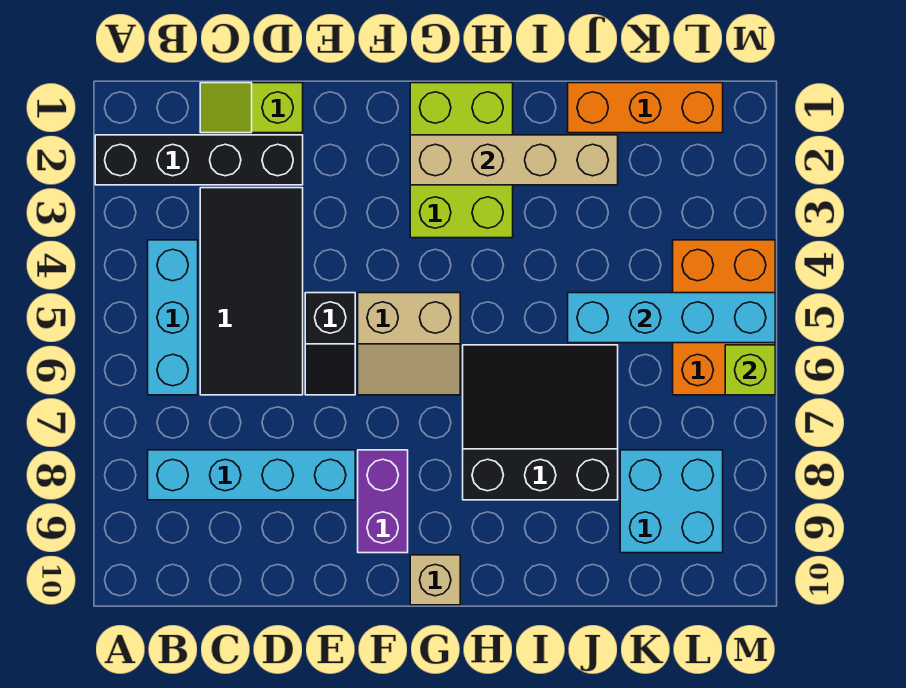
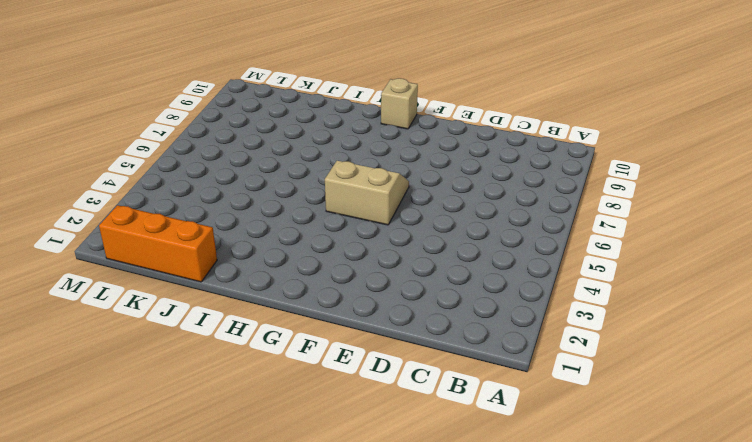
none -> black brick A2:D2 level 1
none -> cyan brick B4:B6 level 1
none -> cyan brick B8:E8 level 1

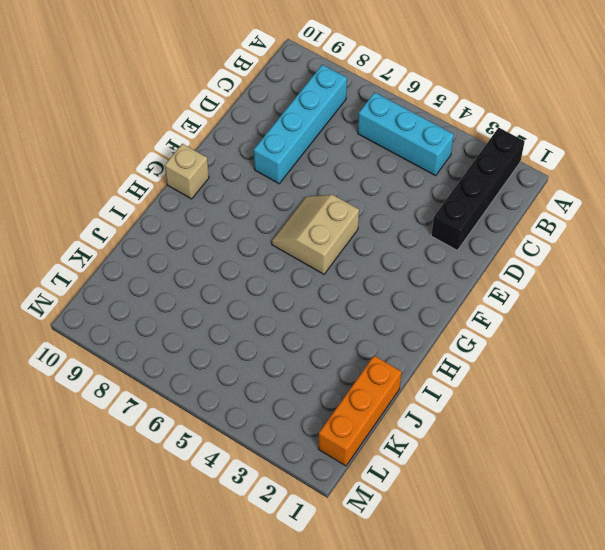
none -> lime slope C1:D1 level 1 top D
none -> black tile C3:D6 level 1
none -> black slope E5:E6 level 1 top 5

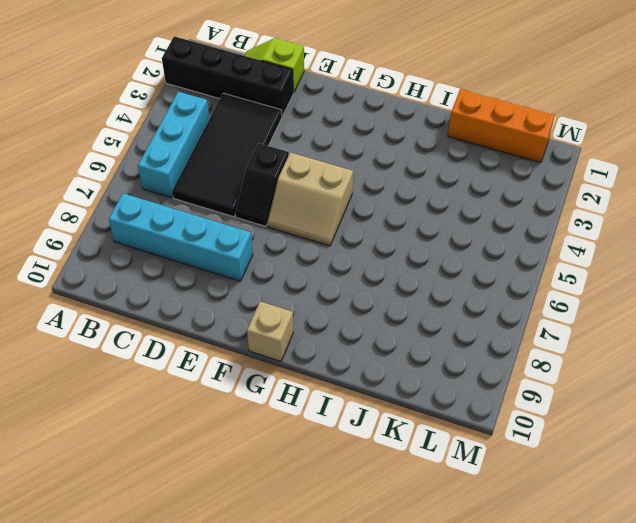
none -> purple brick F8:F9 level 1
none -> lime brick G1:H3 level 1
none -> black slope H6:J8 level 1 top 8

